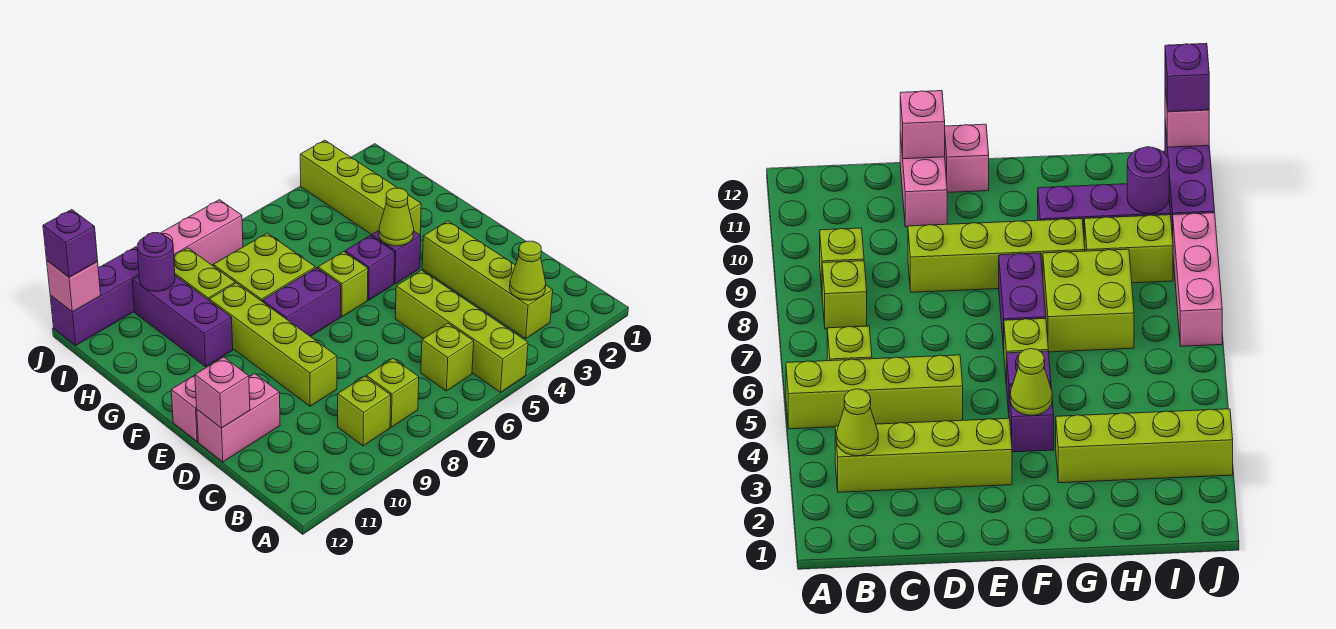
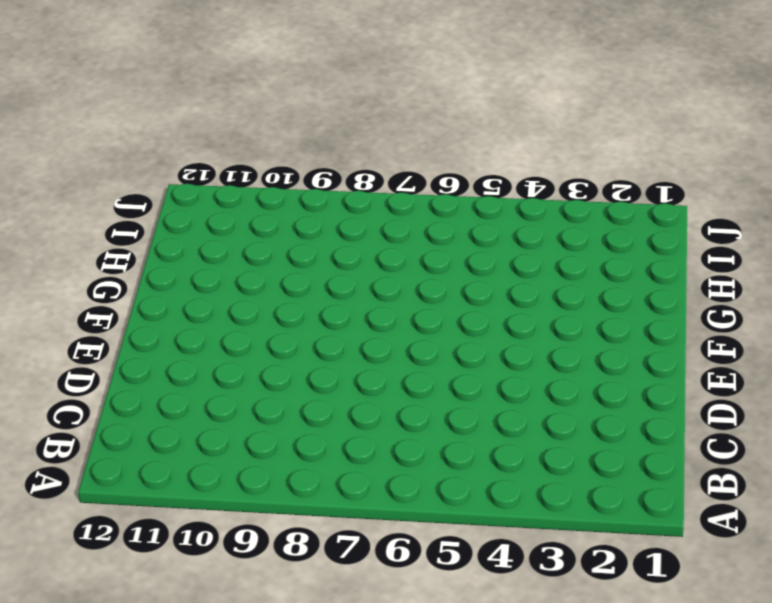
none -> lime brick A5:D5 level 1
none -> lime brick B3:E3 level 1
none -> lime brick B6 level 1

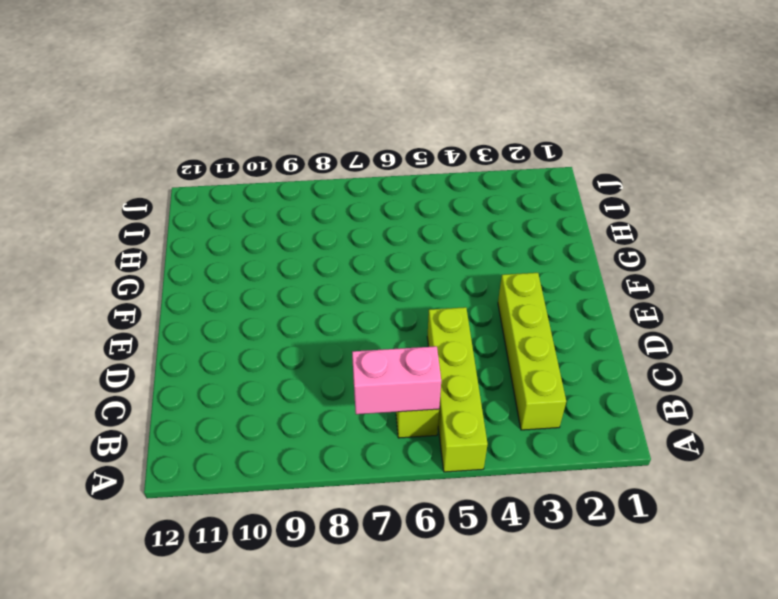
pink brick B6:B7 level 2 -> pink brick D11:D12 level 1
none -> lime brick B8 level 1
none -> lime brick B9 level 1
none -> lime brick D9:G9 level 1

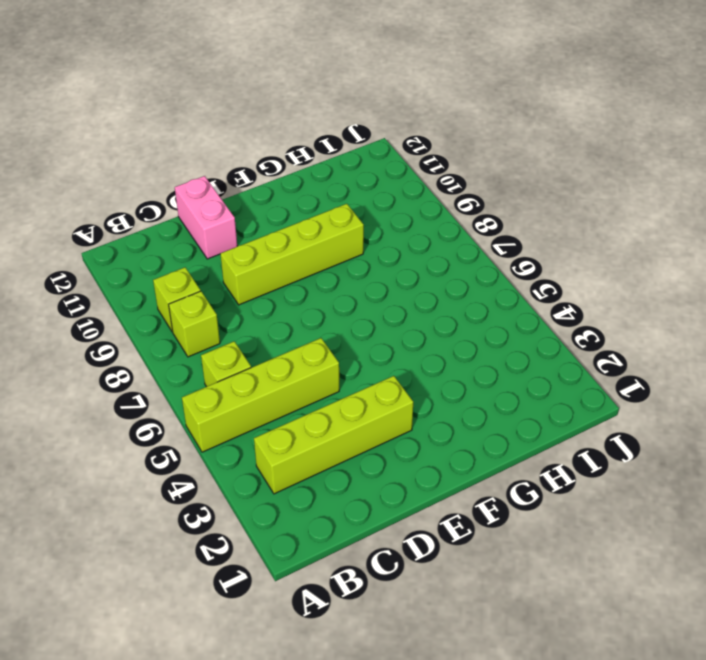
none -> pink brick E12 level 1
none -> purple brick F4 level 1
none -> purple brick F5 level 1

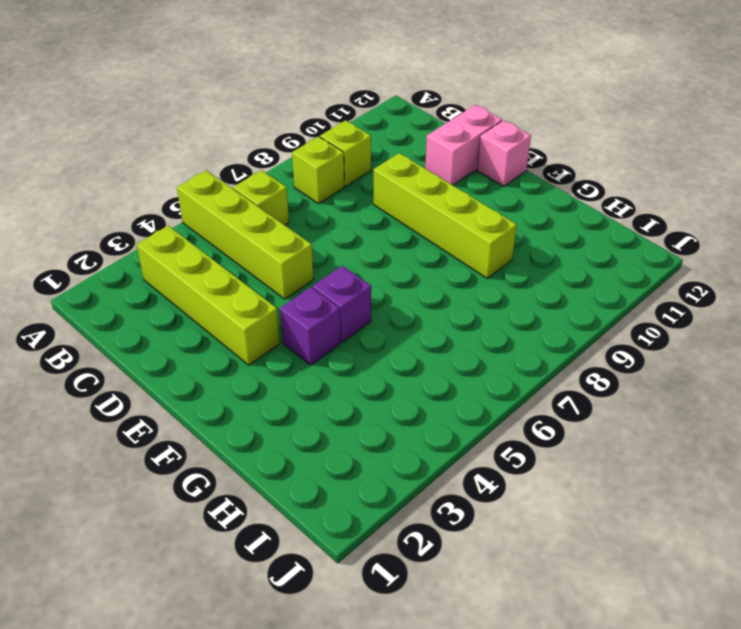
none -> lime brick F6 level 1
none -> purple brick F7:F8 level 1
none -> lime brick G3:J3 level 1

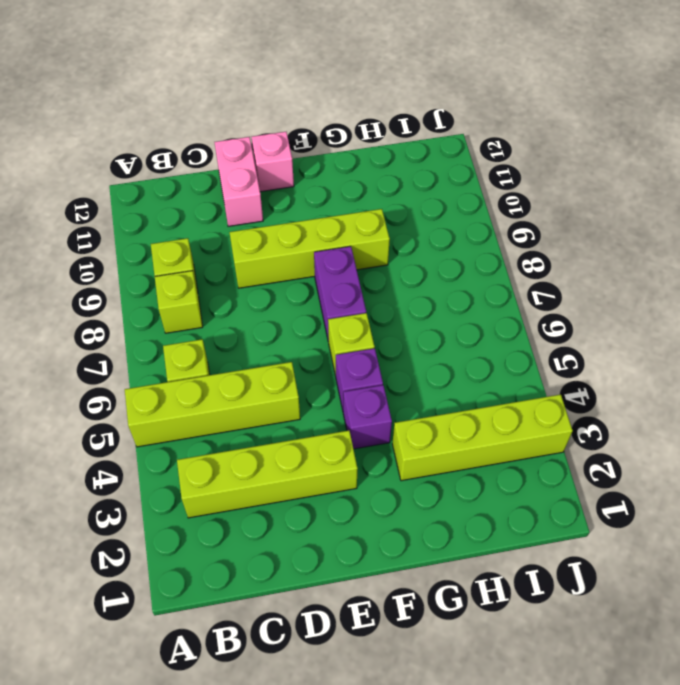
none -> lime brick G7:H8 level 1
none -> purple brick G10:I10 level 1
none -> lime brick H9:I9 level 1

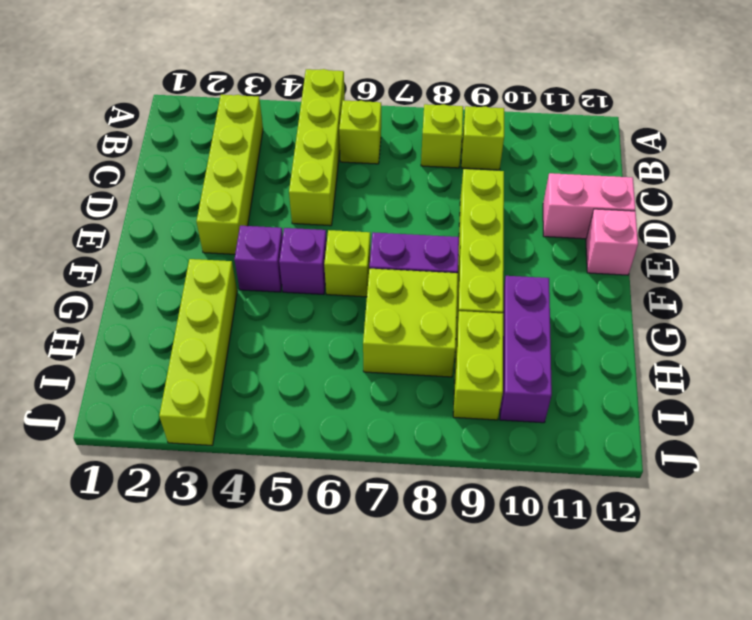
none -> pink brick J7:J9 level 1
none -> purple brick J10:J12 level 1
none -> lime cone B3 level 2

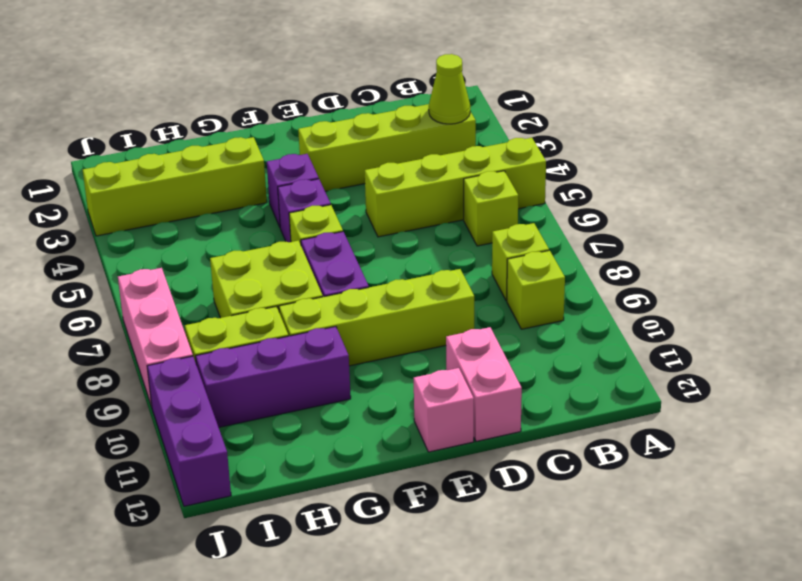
none -> pink brick D12 level 2
none -> lime cone F4 level 2
none -> purple round brick I10 level 2

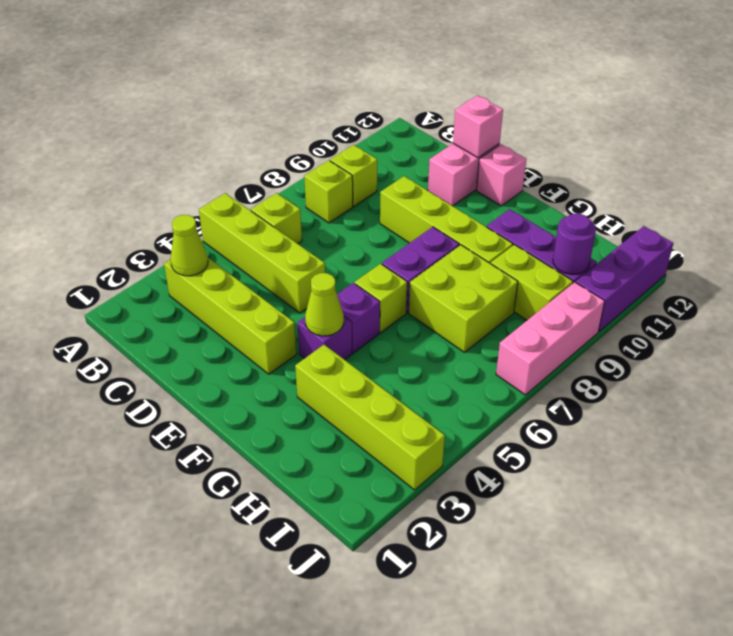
none -> pink brick J12 level 2
none -> purple brick J12 level 3

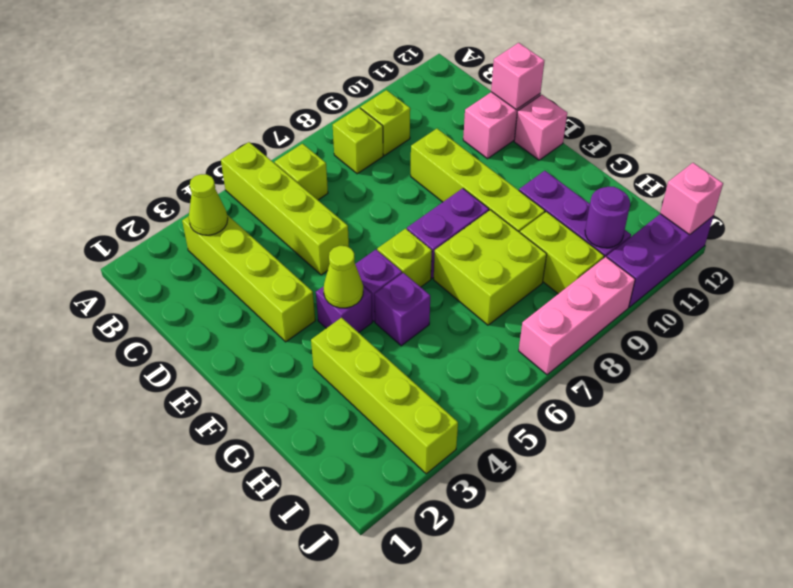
purple brick G5 level 1 -> purple brick J12 level 3

